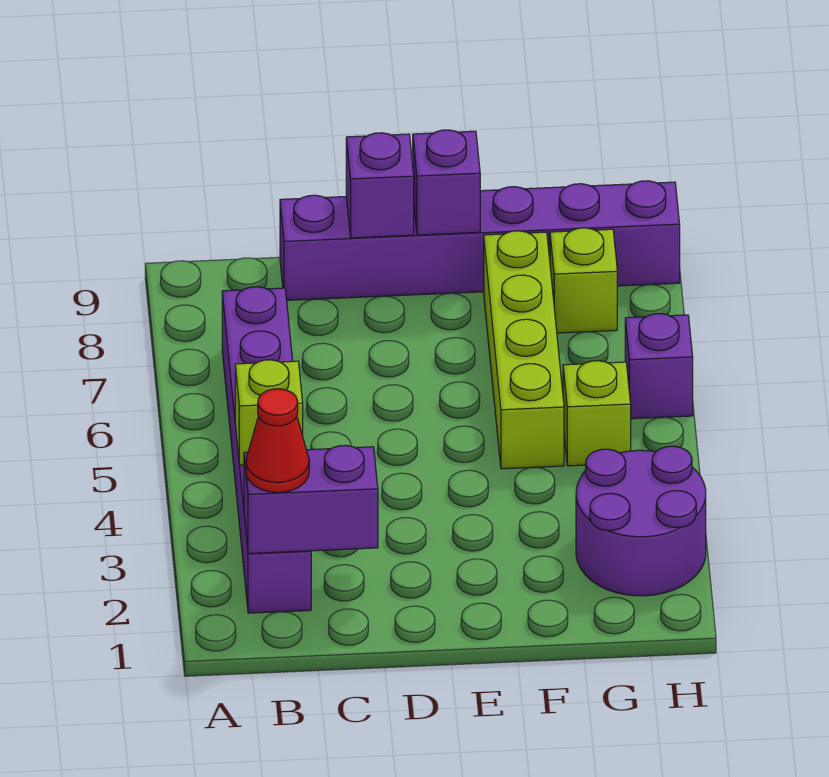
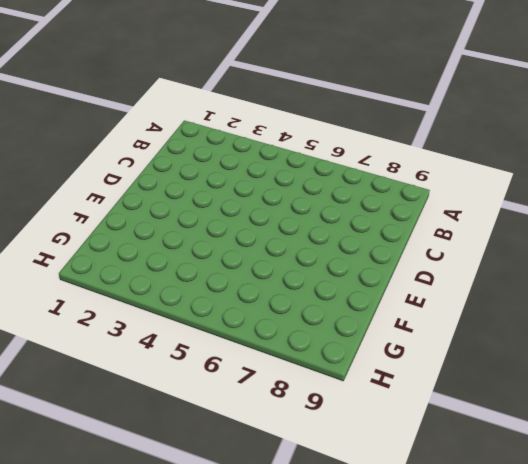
none -> purple brick B2:B7 level 1
none -> purple brick C9:H9 level 1
none -> lime brick F5:F8 level 1

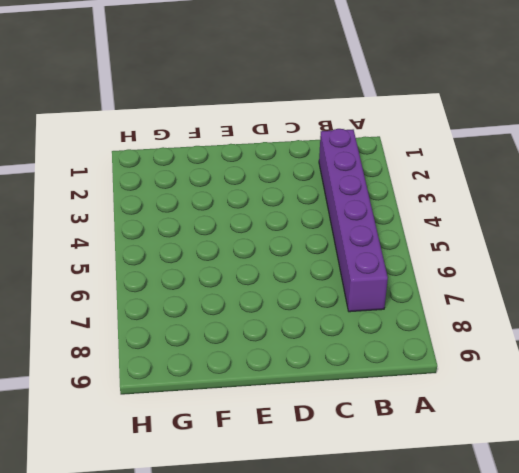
none -> purple brick C9:H9 level 1
none -> lime brick F5:F8 level 1
none -> purple round brick G2:H3 level 1

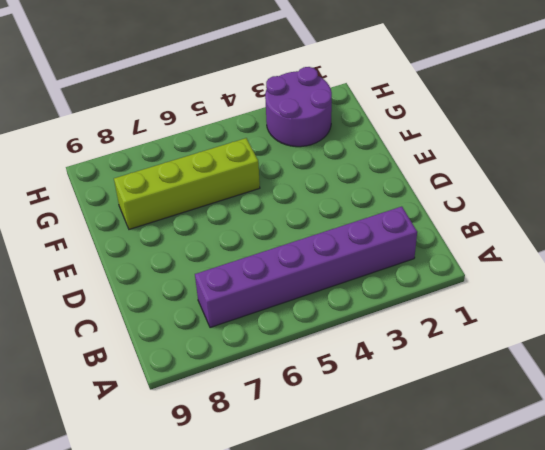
none -> purple brick C9:H9 level 1
none -> lime brick G5 level 1
none -> lime brick G8 level 1

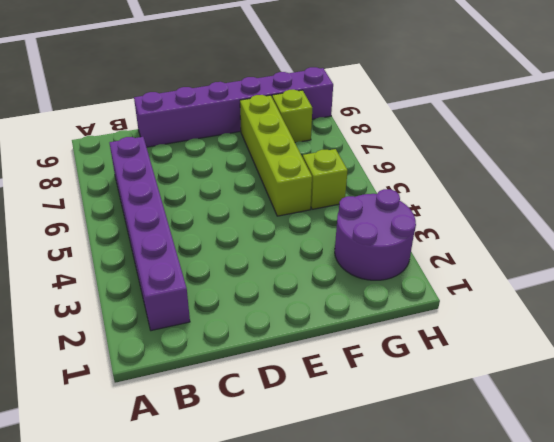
none -> purple brick H6 level 1
none -> purple brick B2:C2 level 2
none -> lime brick B4 level 2

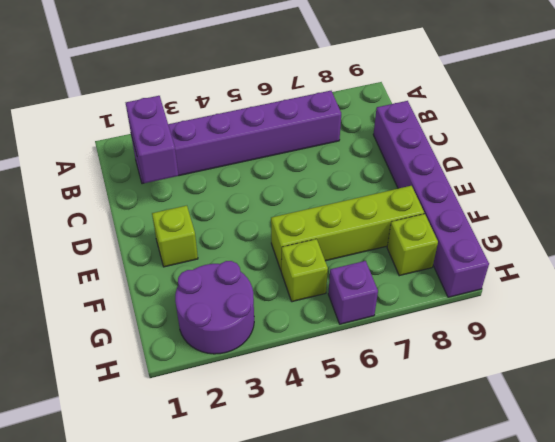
lime brick E2 level 1 -> lime brick B4 level 2
none -> purple brick D9 level 2
none -> purple brick E9 level 2
none -> red cone B2 level 3

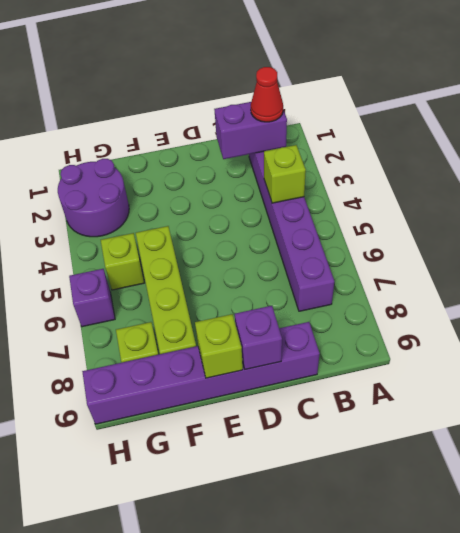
lime brick E9 level 2 -> purple brick E9 level 2

